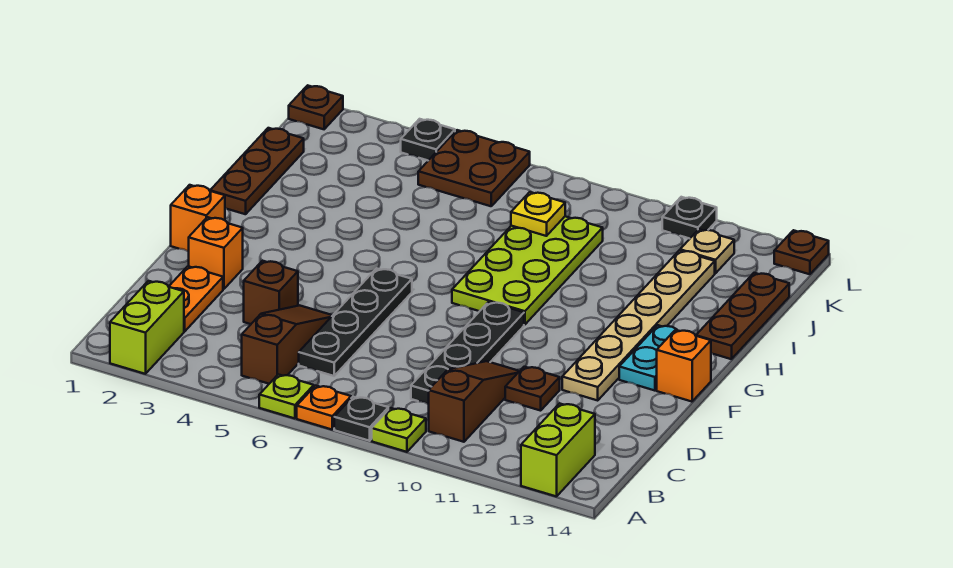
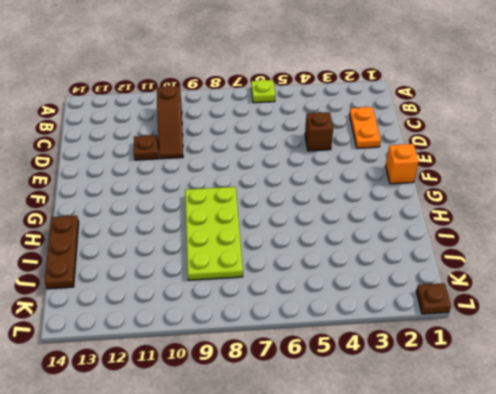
none -> lime brick A2:B2 level 1
none -> orange plate A7 level 1
none -> black plate A8 level 1

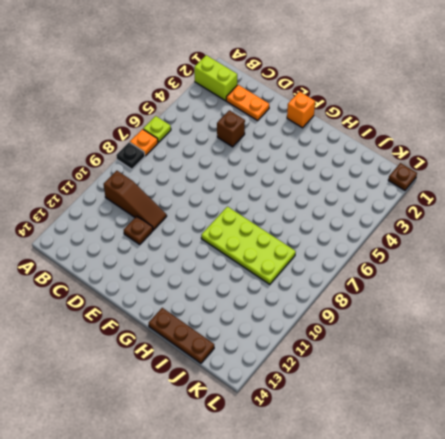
none -> lime plate A9 level 1
none -> lime brick A13:B13 level 1
none -> brown slope B5:D5 level 1 top B

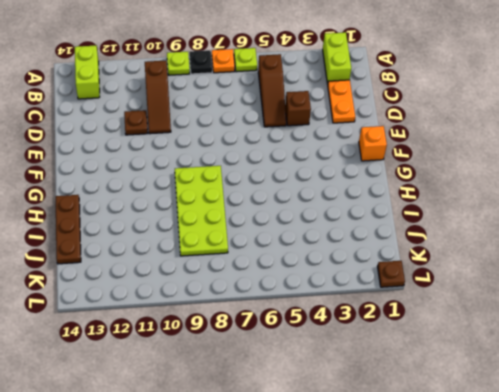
none -> black plate C6:F6 level 1
none -> black plate C9:F9 level 1
none -> orange brick E2 level 1

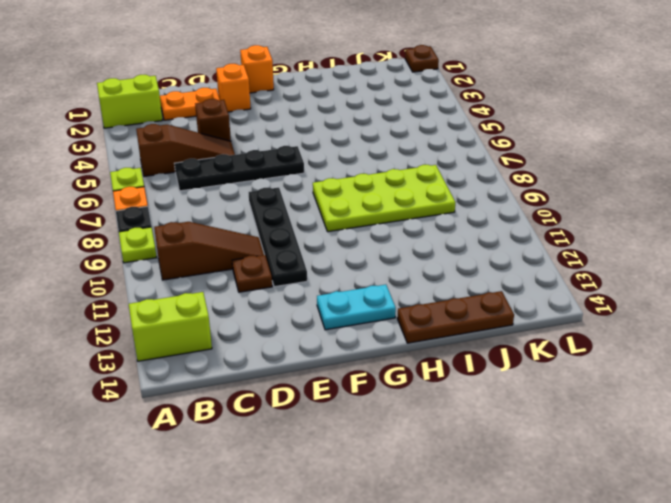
black plate E8:E11 level 1 -> black plate C9:F9 level 1
none -> tan plate E12:J12 level 1
none -> orange brick F14 level 1
none -> brown plate H1:J1 level 1

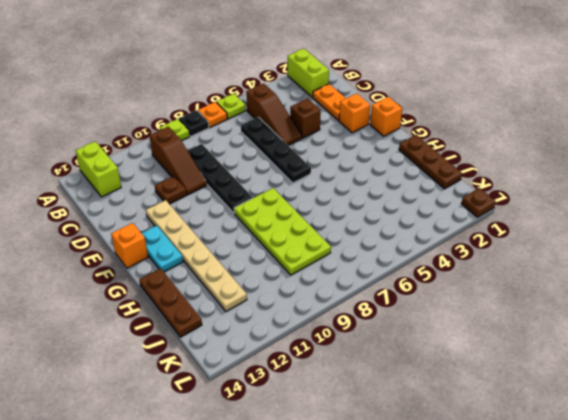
none -> brown plate K5:L6 level 1
none -> tan plate K12 level 1
none -> black plate L4 level 1

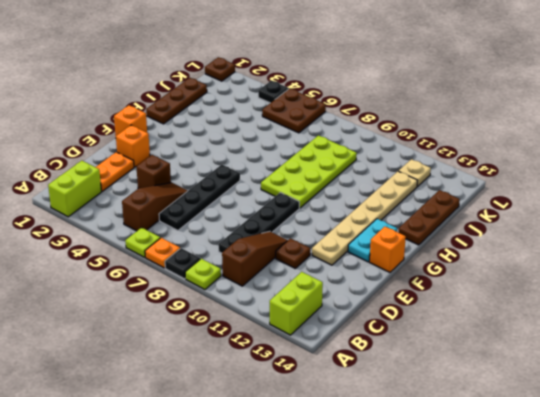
none -> black plate L11 level 1
none -> brown plate L14 level 1
none -> yellow plate J8 level 2

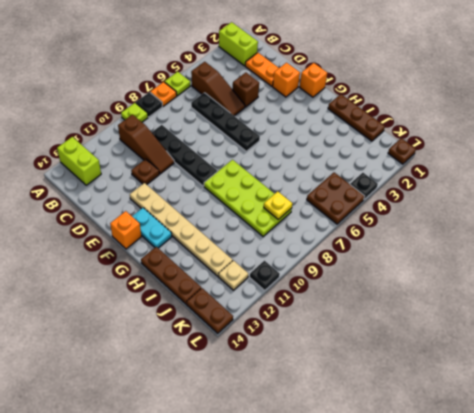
brown plate K14:L14 level 1 -> brown plate L14 level 1

